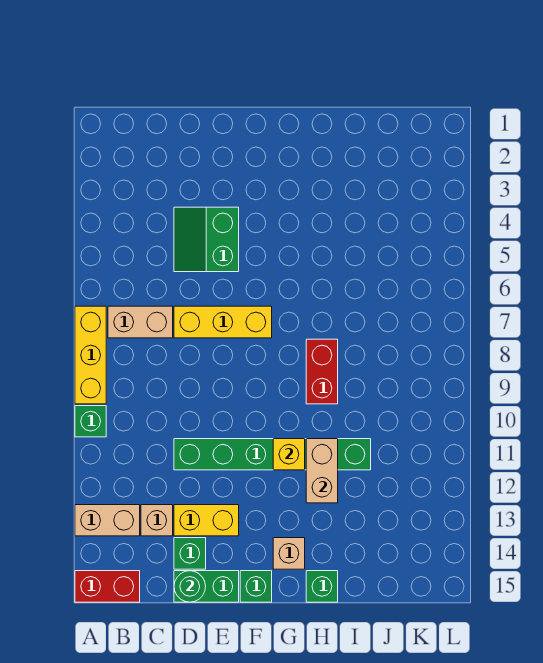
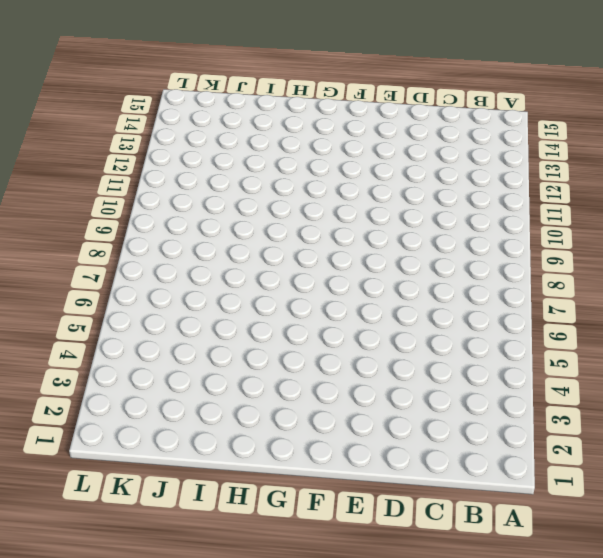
none -> yellow brick A7:A9 level 1
none -> green brick A10 level 1
none -> tan brick A13:B13 level 1

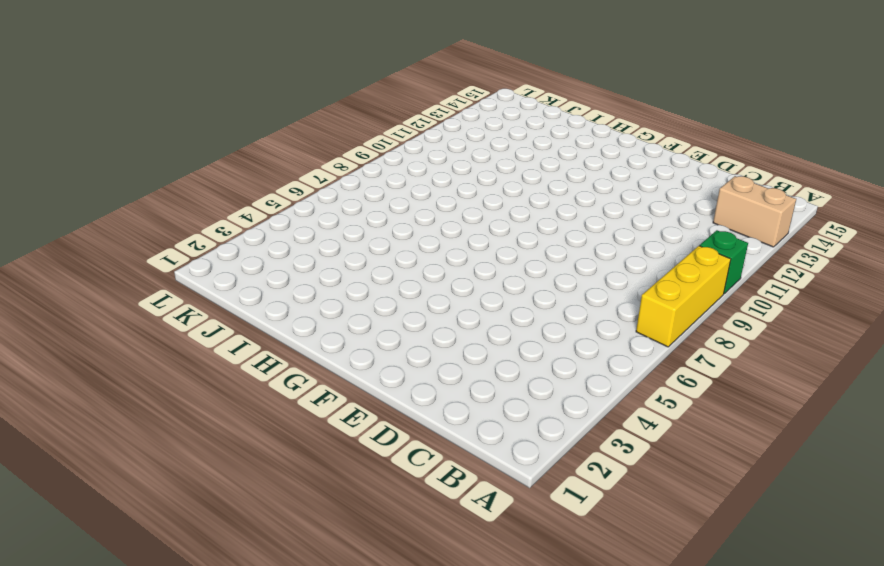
none -> red brick A15:B15 level 1
none -> tan brick B7:C7 level 1
none -> tan brick C13 level 1

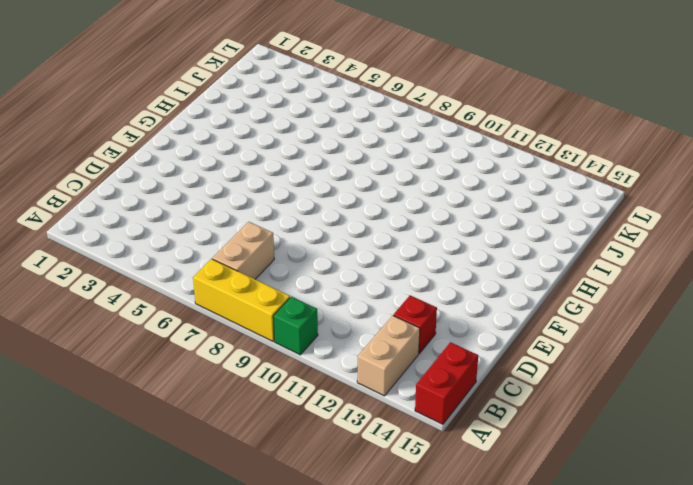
red brick C13 level 1 -> tan brick C13 level 1
none -> green slope D4:E5 level 1 top E
none -> yellow brick D7:F7 level 1
none -> green brick D11:I11 level 1

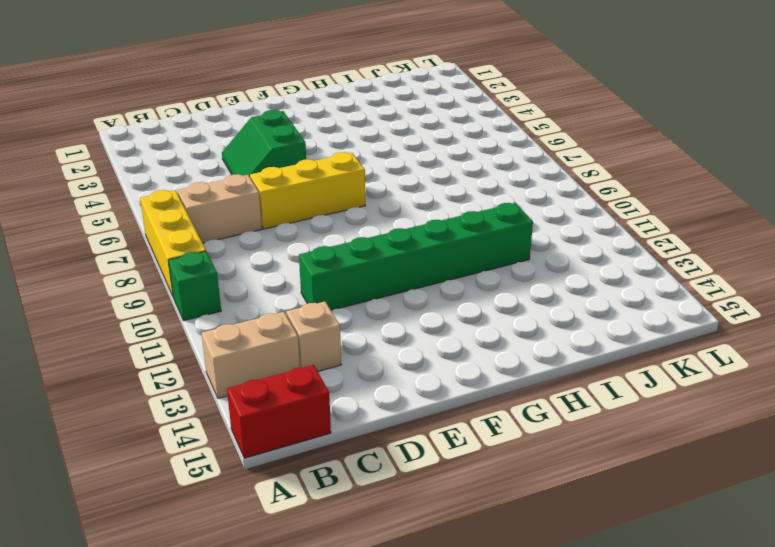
none -> yellow brick D13:E13 level 1
none -> green brick D14 level 1
none -> green brick D15:E15 level 1

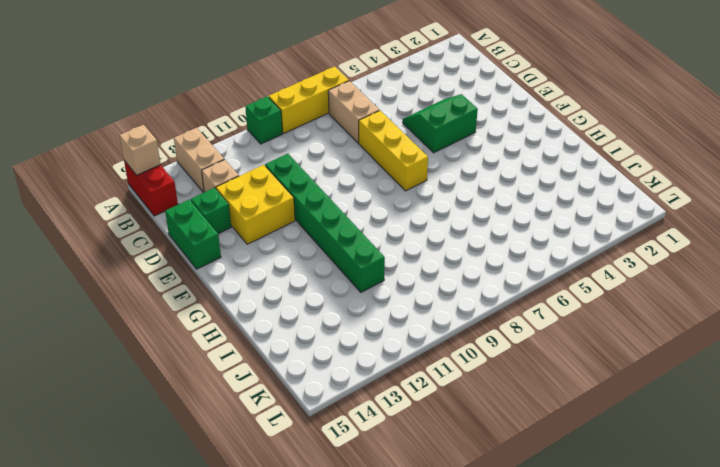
tan brick A15 level 2 -> tan brick G14 level 1
yellow brick D12:E13 level 1 -> yellow brick D13:E13 level 1
none -> green brick F15 level 1
none -> red brick H8:H9 level 1
none -> green brick H15 level 1

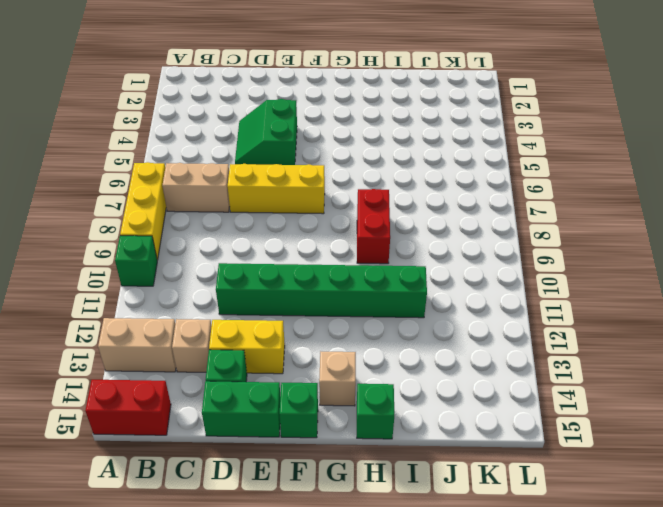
none -> green round brick D15 level 2
none -> yellow brick G11 level 2
none -> tan brick H11:H12 level 2

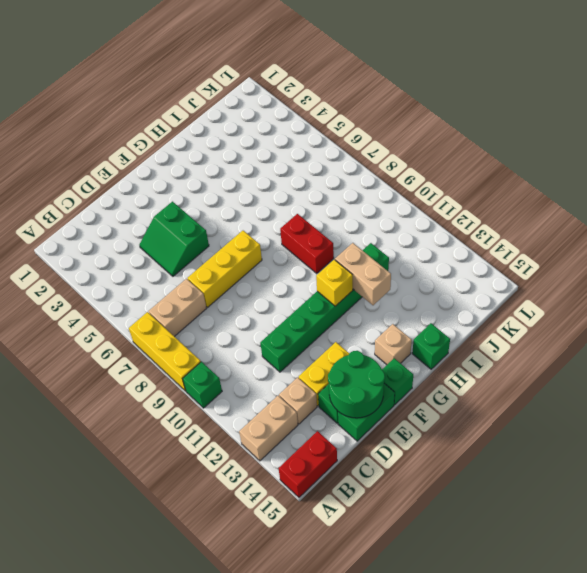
green round brick D14:E15 level 2 -> green round brick D15 level 2

